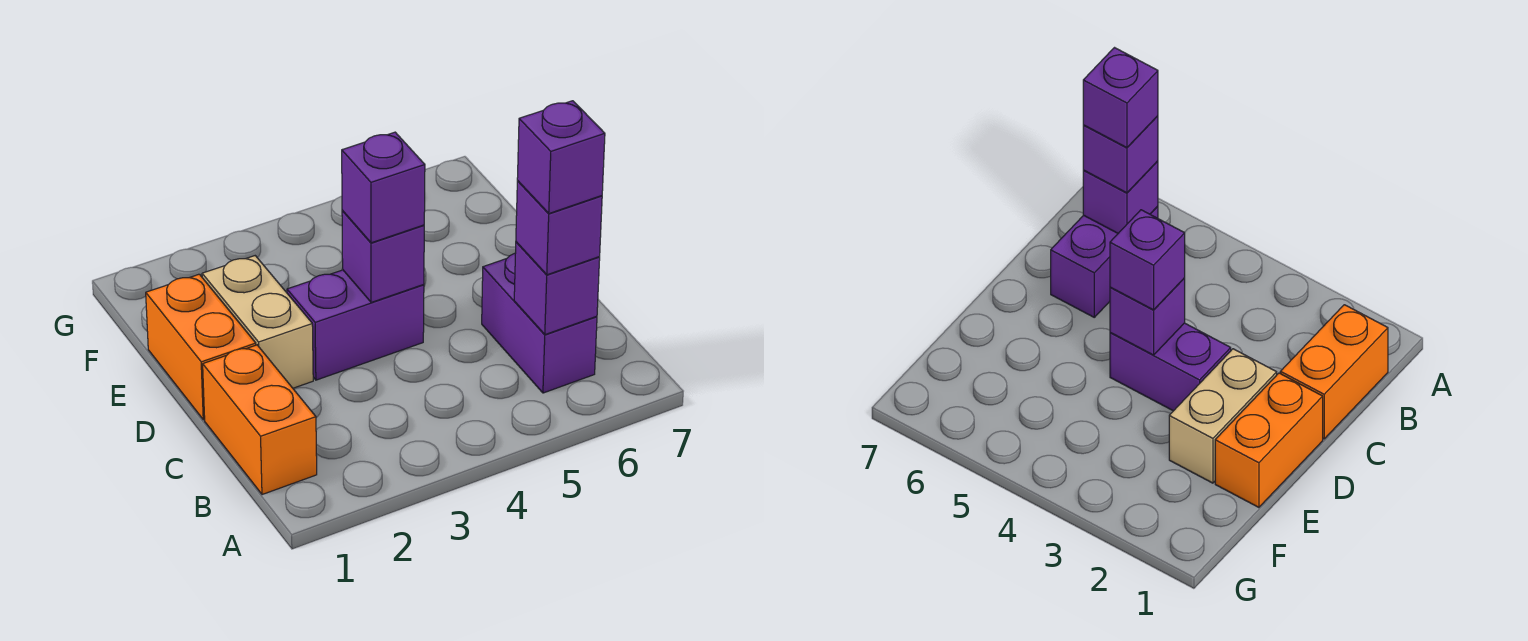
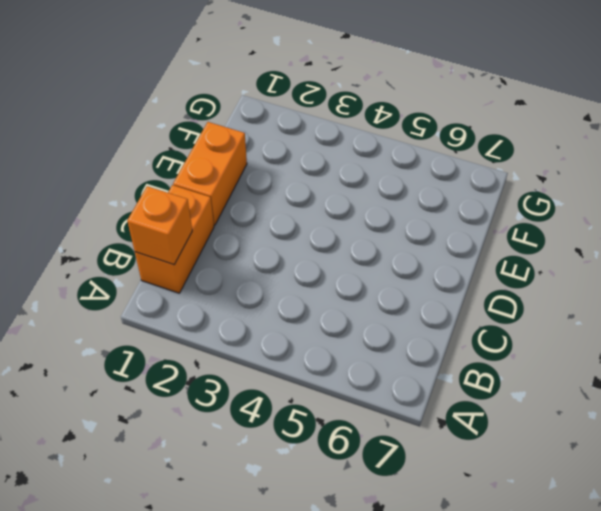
orange brick B1 level 2 -> none
none -> purple brick B6:C6 level 1
none -> tan brick D2:E2 level 1

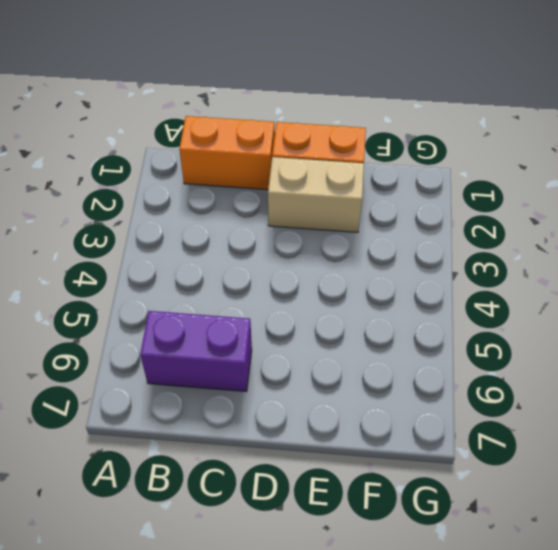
none -> purple brick D3:D4 level 1
none -> purple brick B6 level 2

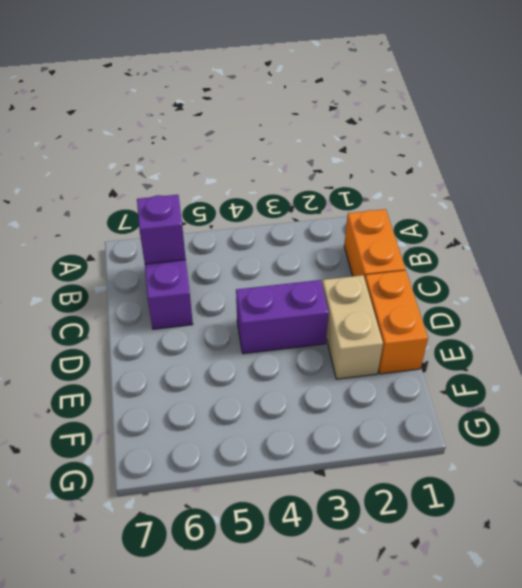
none -> purple brick D4 level 2
none -> purple brick B6 level 3

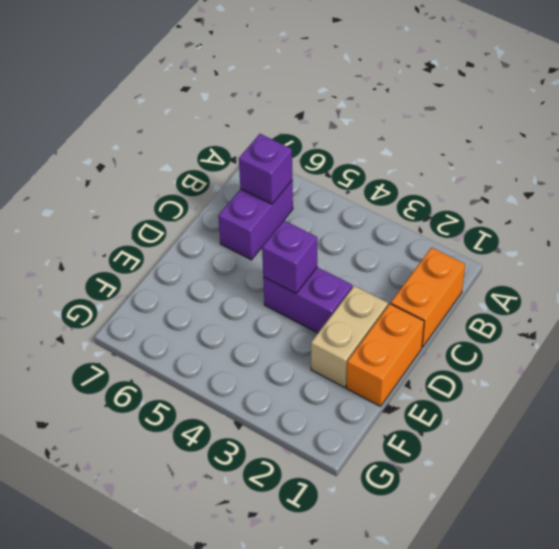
none -> purple brick B6 level 3
none -> purple brick D4 level 3

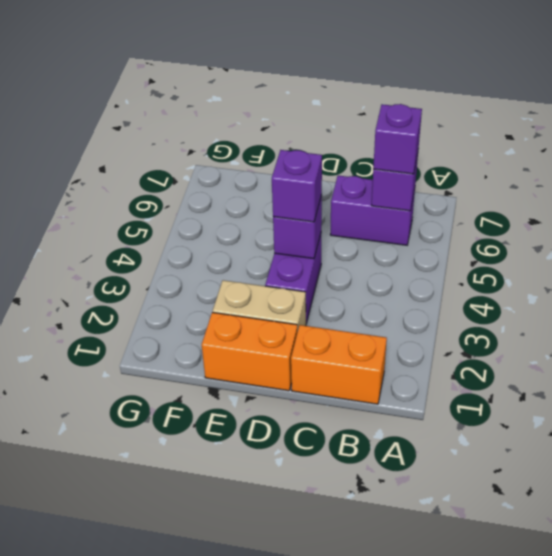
none -> purple brick B6 level 4

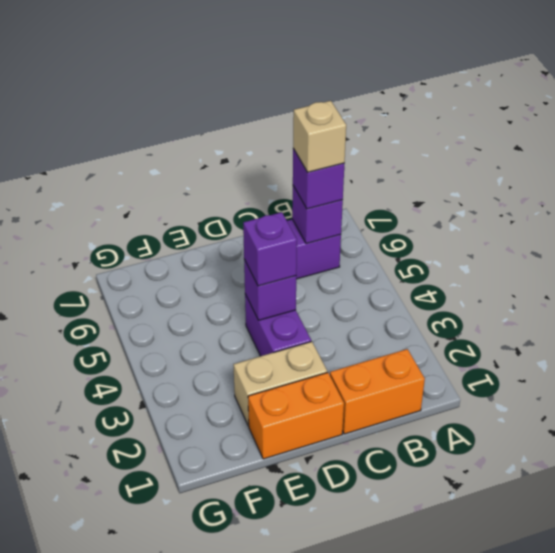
tan brick B6 level 4 -> purple brick B6 level 4

